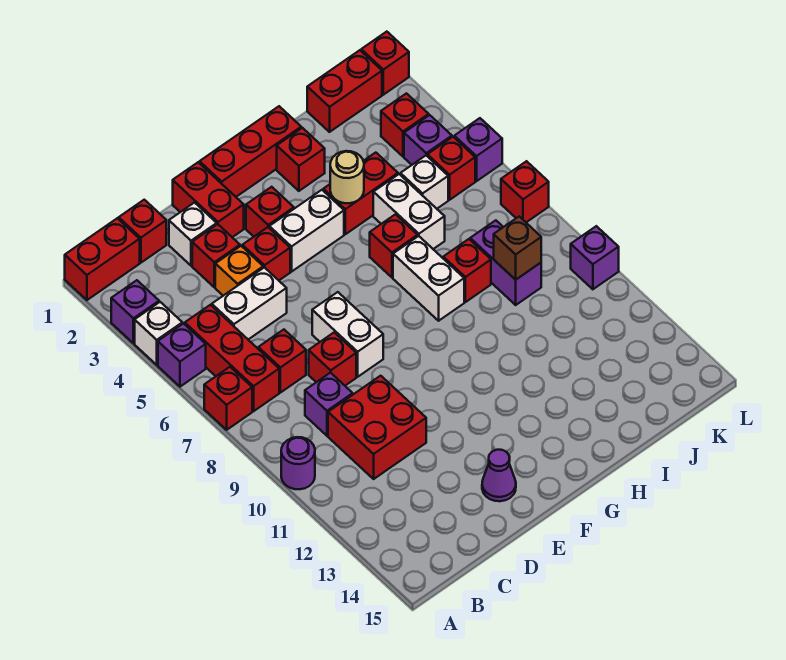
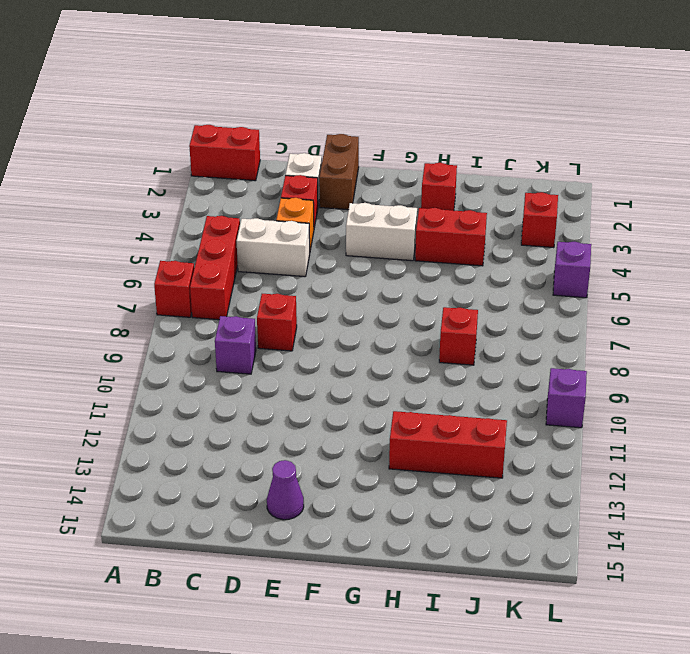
brown brick E1:E2 level 1 -> red brick E1:E2 level 1
red brick H12:J12 level 1 -> red brick F1:H1 level 1
none -> purple brick A3 level 1
none -> white brick A4 level 1
none -> purple brick A5 level 1
none -> purple round brick A10 level 1

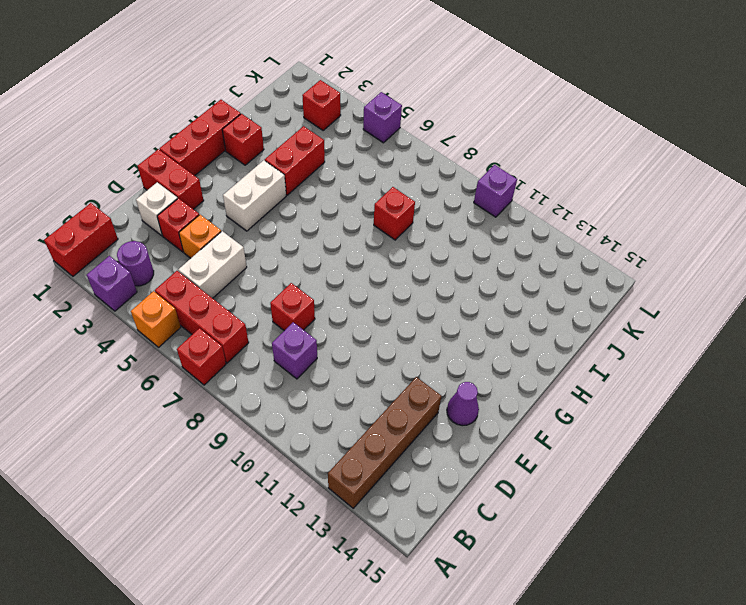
orange brick A5 level 1 -> purple brick A5 level 1
brown brick A13:D13 level 1 -> none
purple round brick B3 level 1 -> purple round brick A10 level 1
none -> white brick A4 level 1
none -> red brick C1 level 1
none -> red brick C7 level 1
none -> red brick C10:D11 level 1

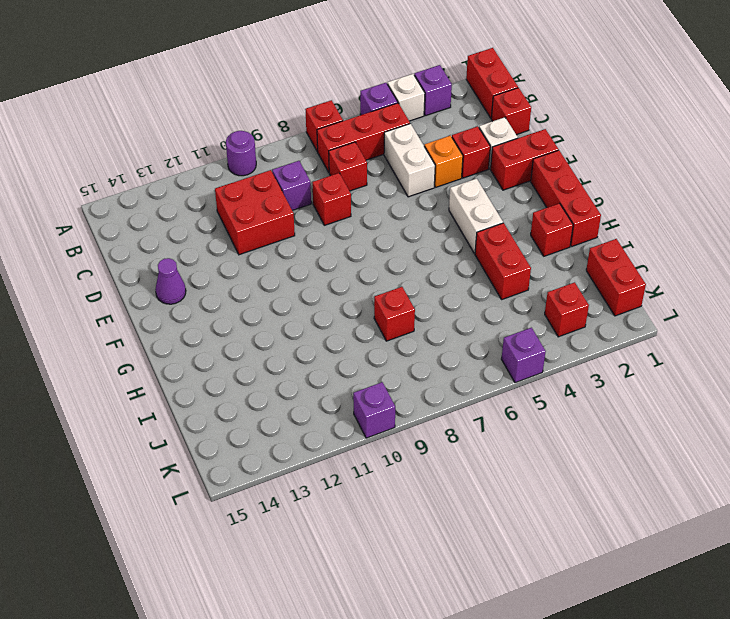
none -> red brick E4 level 1
none -> white brick E7:E8 level 1
none -> red brick F3 level 1
none -> red brick H6 level 1

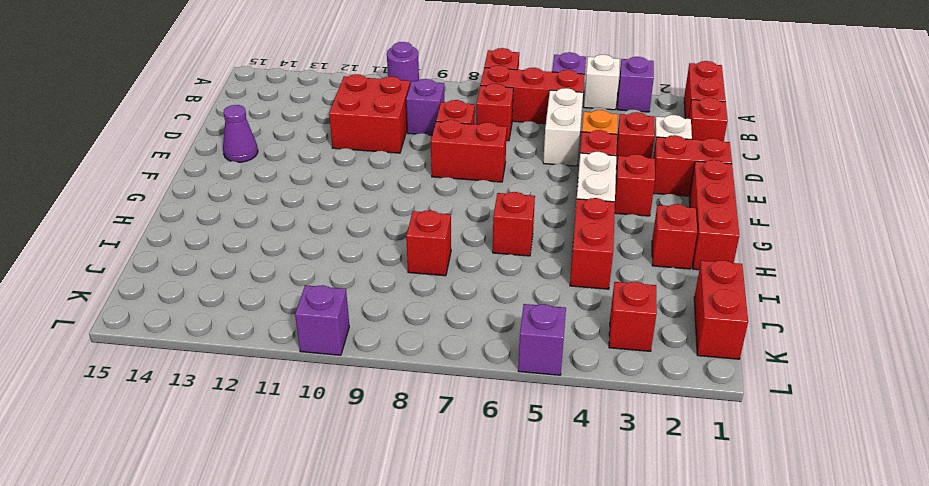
red brick E7:E8 level 1 -> white brick E7:E8 level 1
none -> white brick H7:H8 level 1
none -> white brick I5:I6 level 1
none -> white brick J5 level 1
none -> purple brick J8:J9 level 1

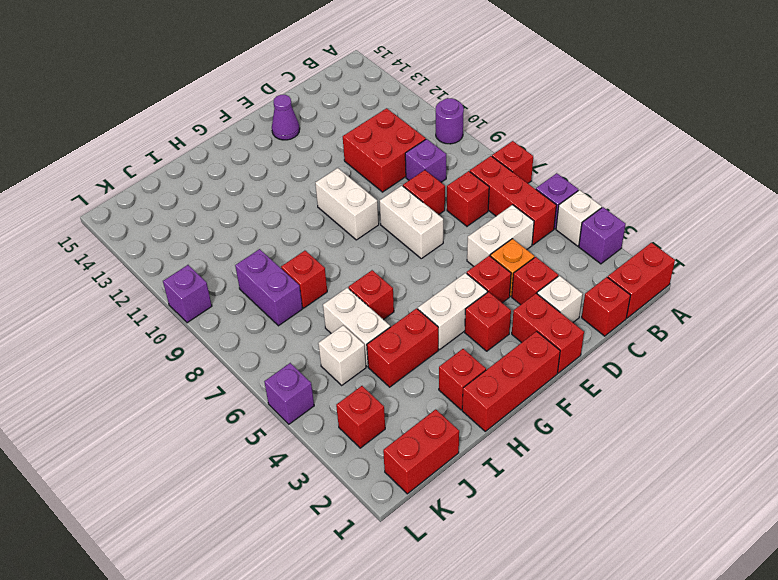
white brick F9:F10 level 1 -> white brick H7:H8 level 1
none -> purple brick K4 level 1
none -> red brick K5 level 1
none -> red brick L1 level 1
none -> red brick L7 level 1

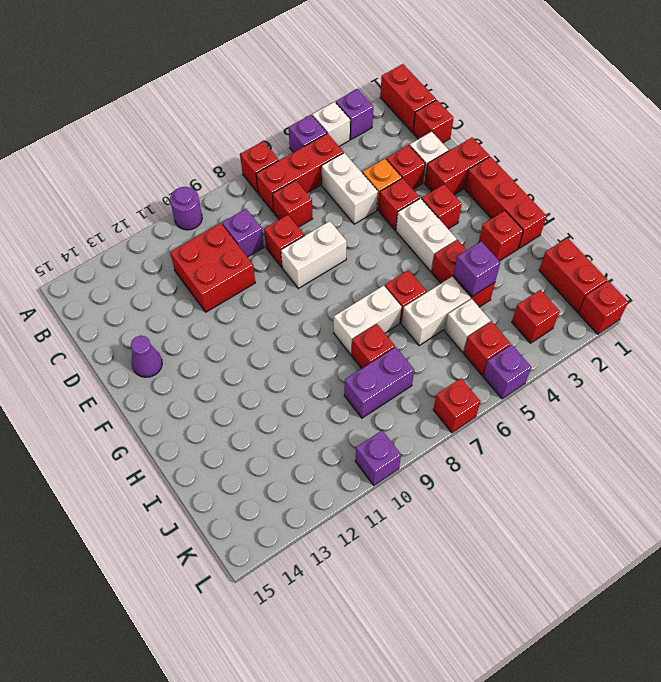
purple brick I4 level 2 -> purple brick K4 level 1
none -> tan round brick H4 level 2
none -> brown brick J9 level 2

